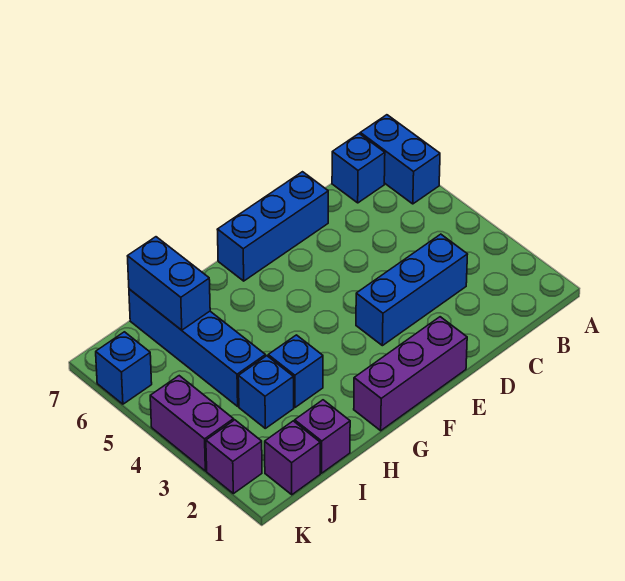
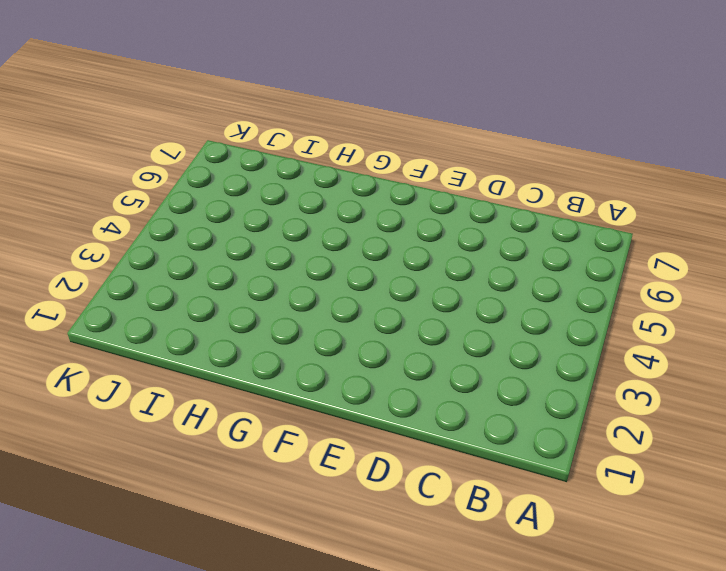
none -> blue brick A6:A7 level 1
none -> blue brick B7 level 1
none -> blue brick C3:E3 level 1

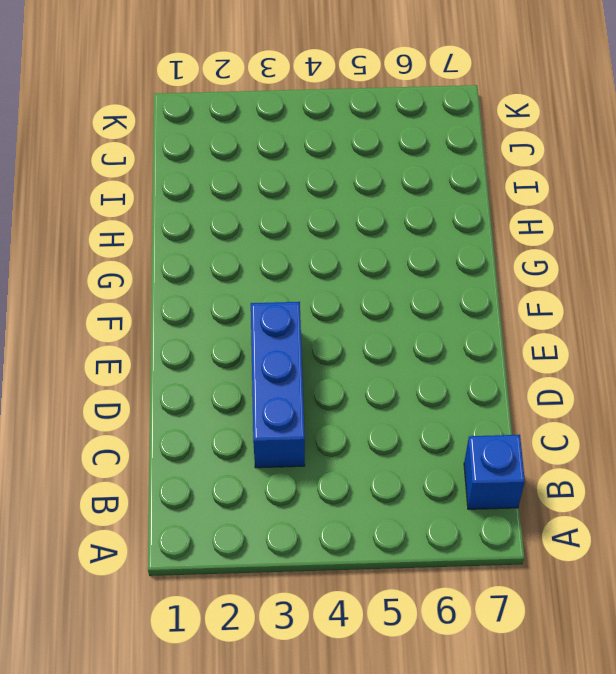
none -> blue brick A6:A7 level 1
none -> blue brick D7:F7 level 1
none -> purple brick E1:G1 level 1

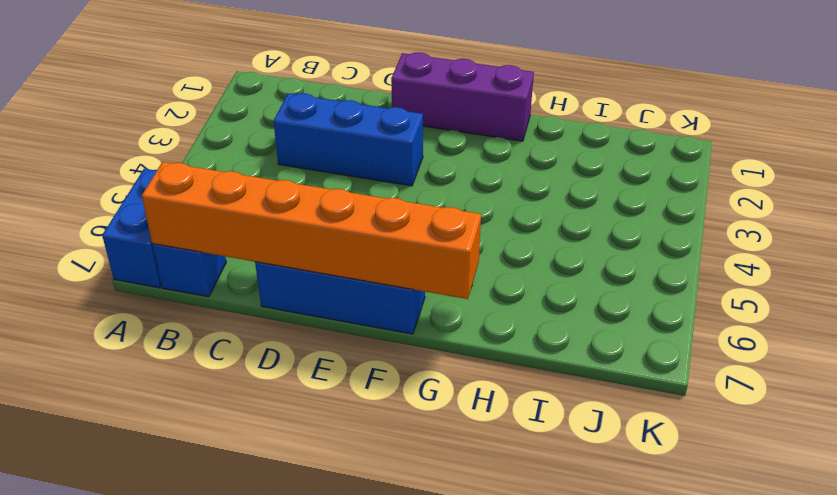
orange brick B7:G7 level 2 -> none
none -> blue brick H3 level 1
none -> purple brick I1 level 1
none -> blue brick I3 level 1

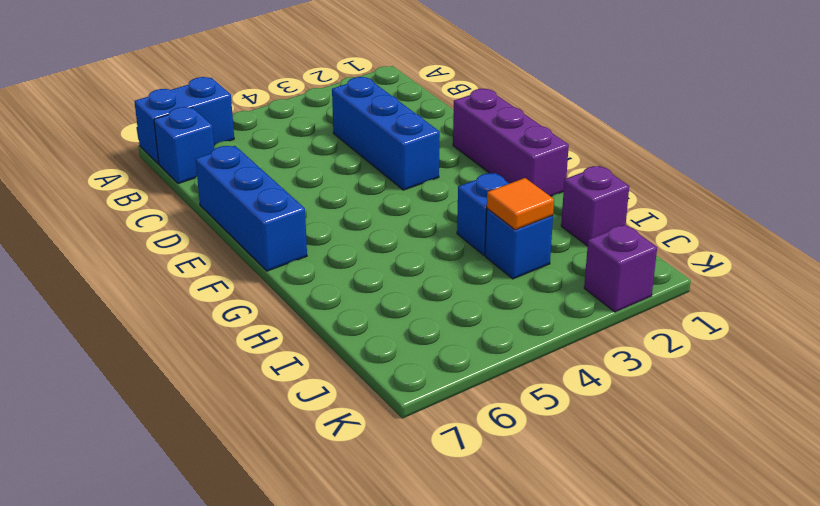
orange tile I3 level 2 -> none
none -> blue brick I4:I7 level 1
none -> purple brick J1 level 1
none -> purple brick K3:K4 level 1

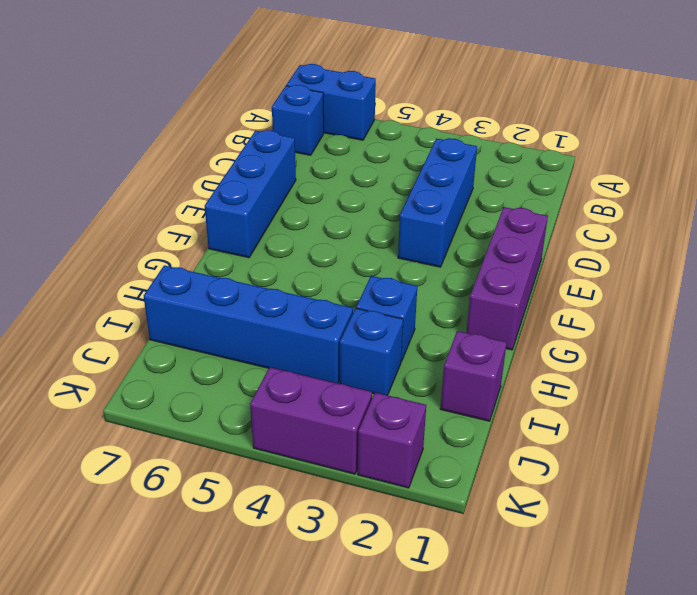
none -> purple brick J1 level 1
none -> blue brick K6 level 1
none -> blue brick I6:I7 level 2

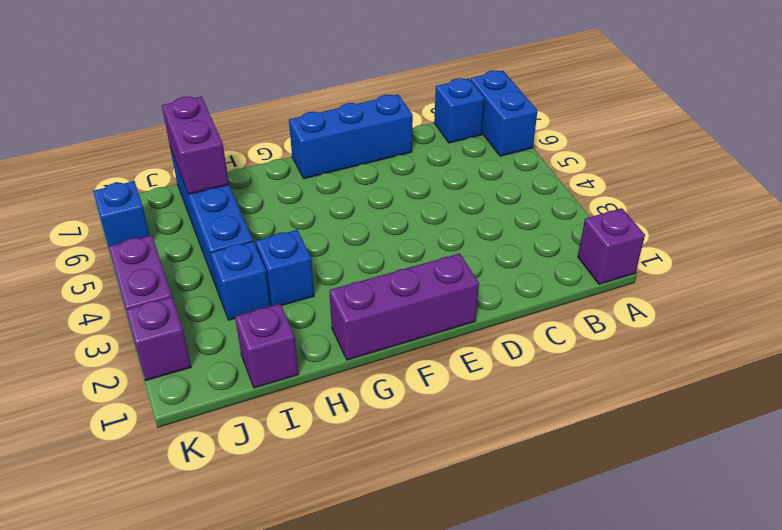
purple brick A1 level 1 -> purple brick J1 level 1
purple brick I6:I7 level 2 -> blue brick I6:I7 level 2
none -> blue brick C3:E3 level 1

